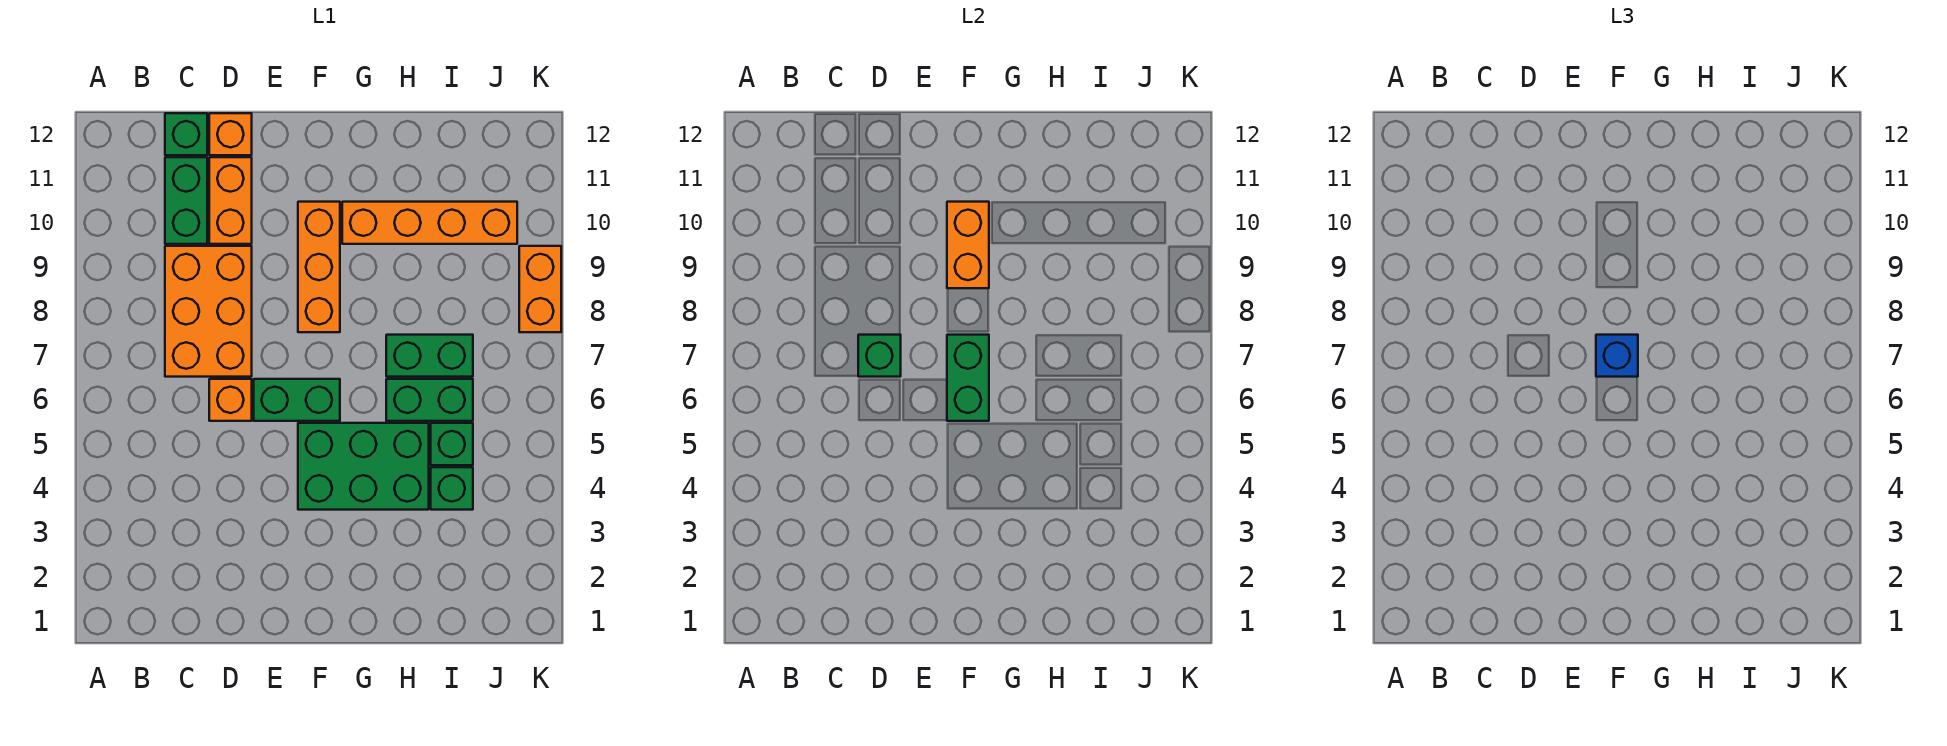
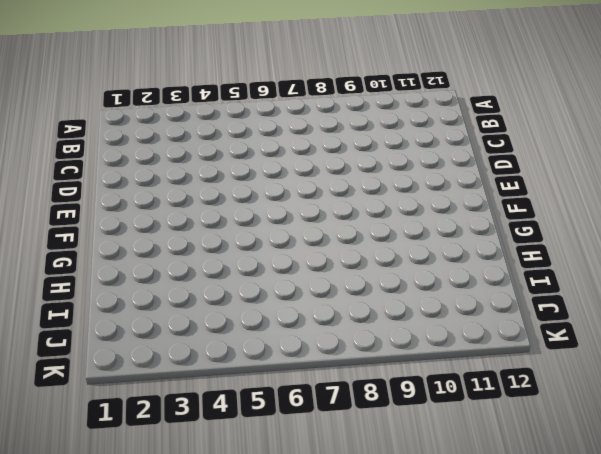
none -> orange brick C7:D9 level 1
none -> green brick C10:C11 level 1
none -> green brick C12 level 1

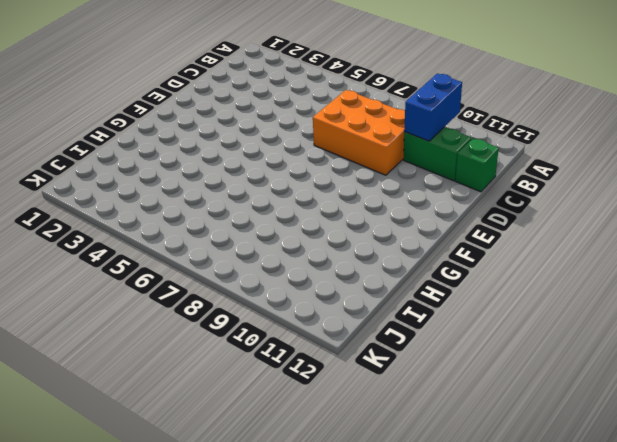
blue brick B10:C10 level 2 -> none
none -> orange brick D6 level 1
none -> orange brick D10:D11 level 1
none -> orange brick D12 level 1

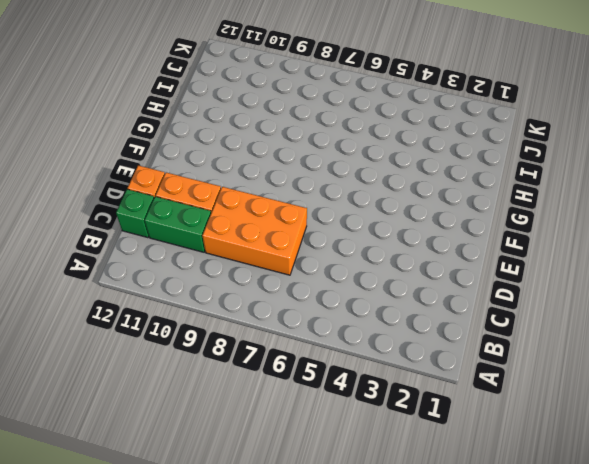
none -> orange brick D6 level 1
none -> green brick E6:F6 level 1
none -> green brick F4:H5 level 1

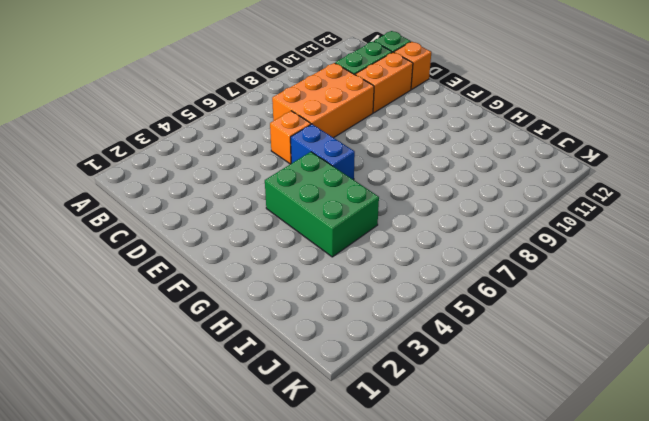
blue brick E6:F6 level 1 -> green brick E6:F6 level 1
none -> orange brick F8:F10 level 1
none -> orange brick G10:J10 level 1
none -> green brick H6:I6 level 1

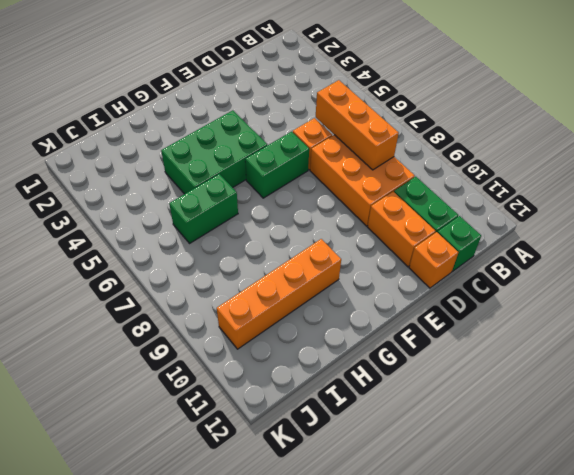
orange brick C6:C8 level 2 -> orange brick F8:F10 level 1
none -> green brick H7:I7 level 1
none -> green brick I4 level 1
none -> green brick I5 level 1

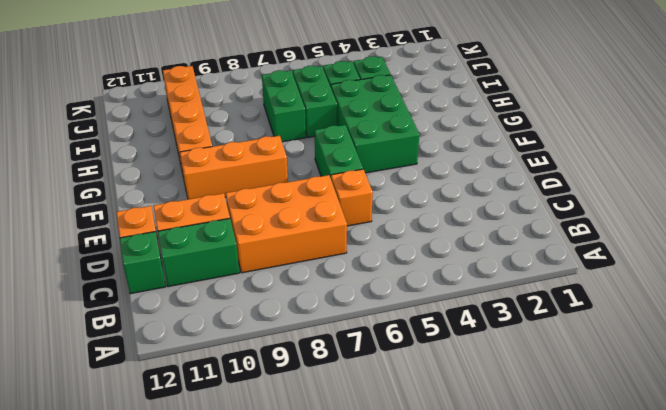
none -> orange brick K8:K9 level 1
none -> green brick D7 level 2
none -> green brick F6:F7 level 2

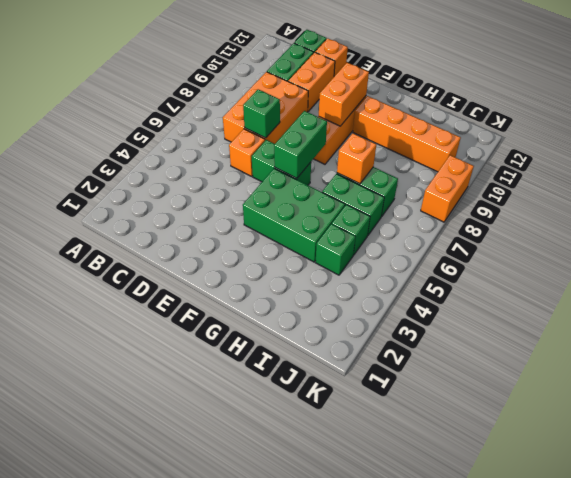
orange brick H7 level 2 -> none
none -> blue brick F7 level 3

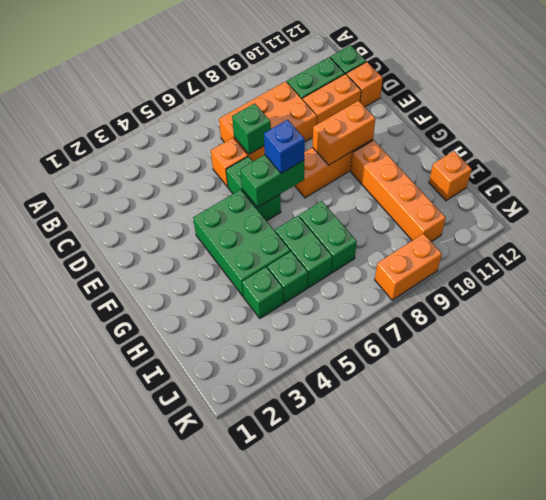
orange brick I12 level 1 -> none

